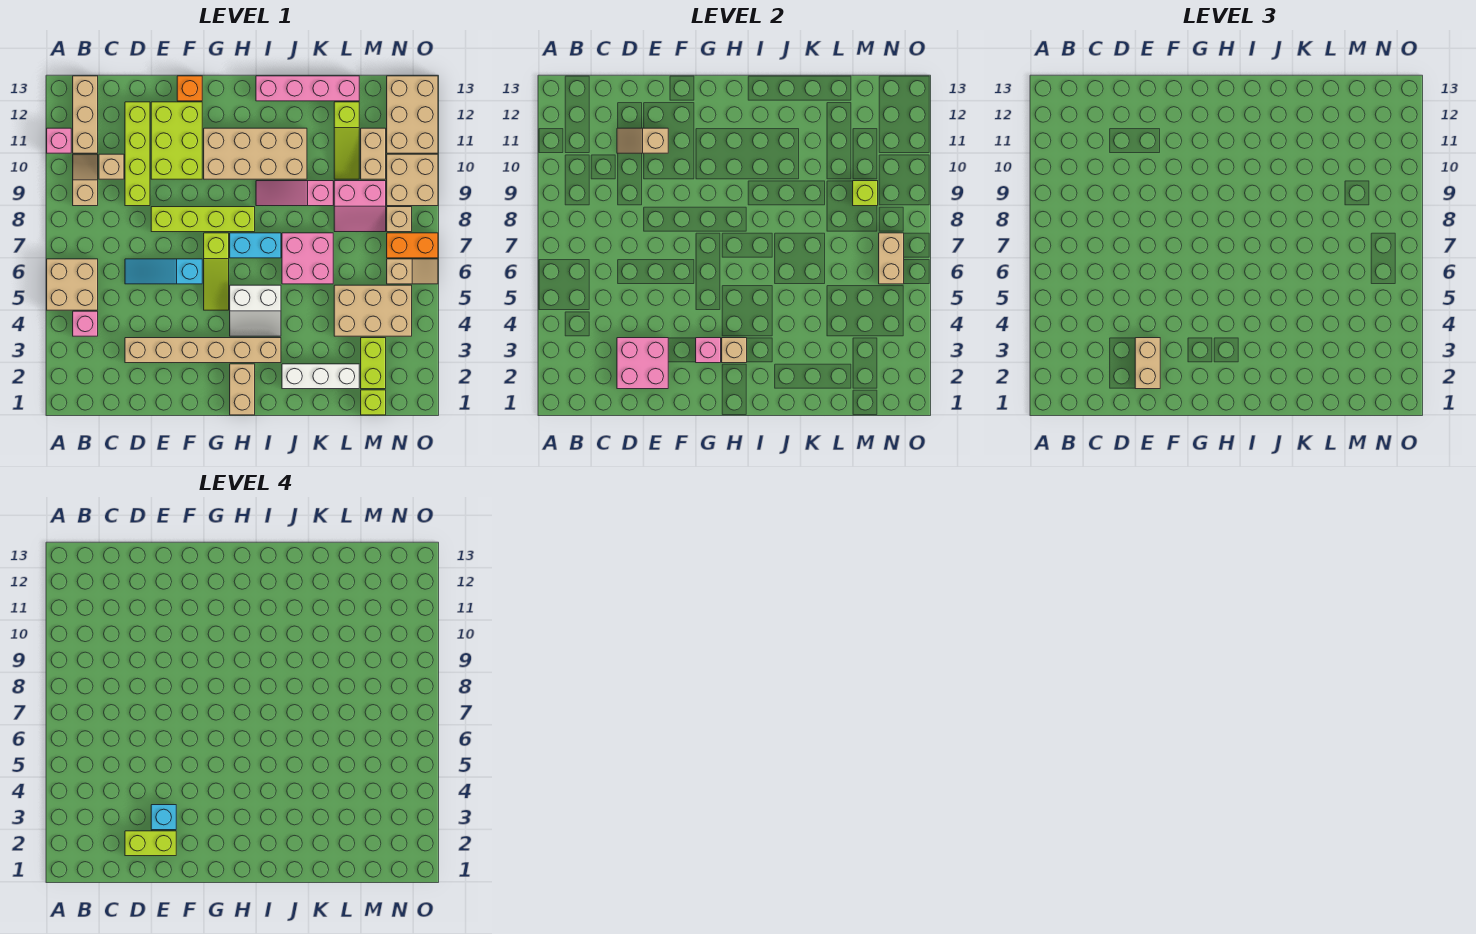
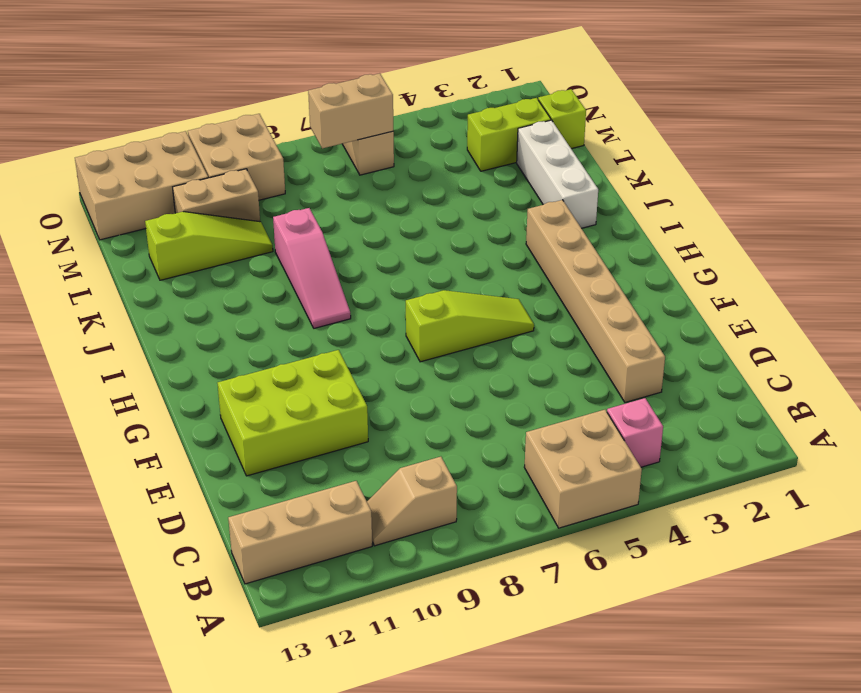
none -> pink brick A11 level 1
none -> tan brick C10 level 1
none -> cyan slope D6:F6 level 1 top F
none -> lime brick D9:D12 level 1

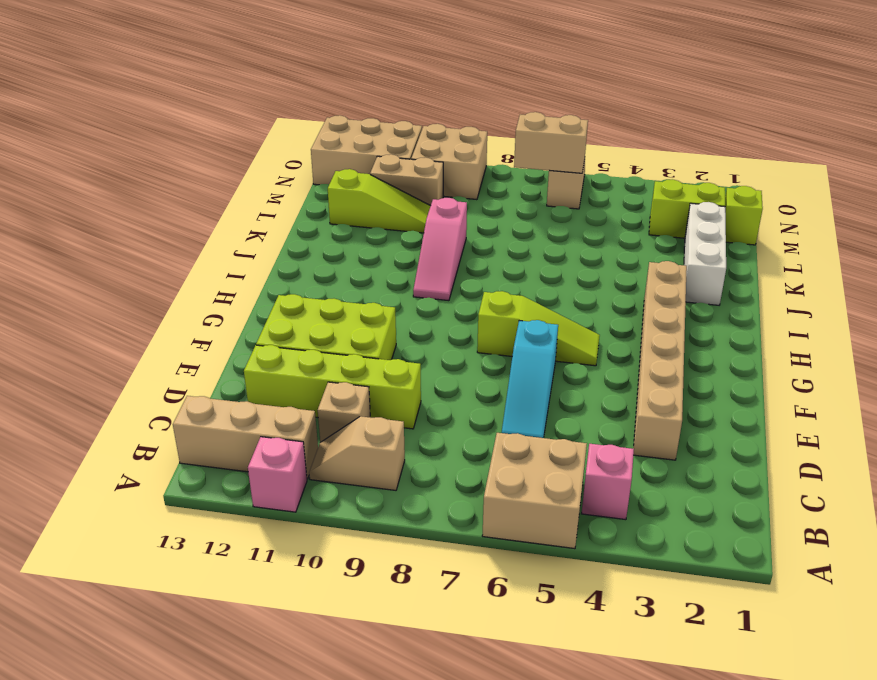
none -> lime brick E8:H8 level 1
none -> orange brick F13 level 1
none -> tan brick G10:J11 level 1
none -> tan brick H1:H2 level 1

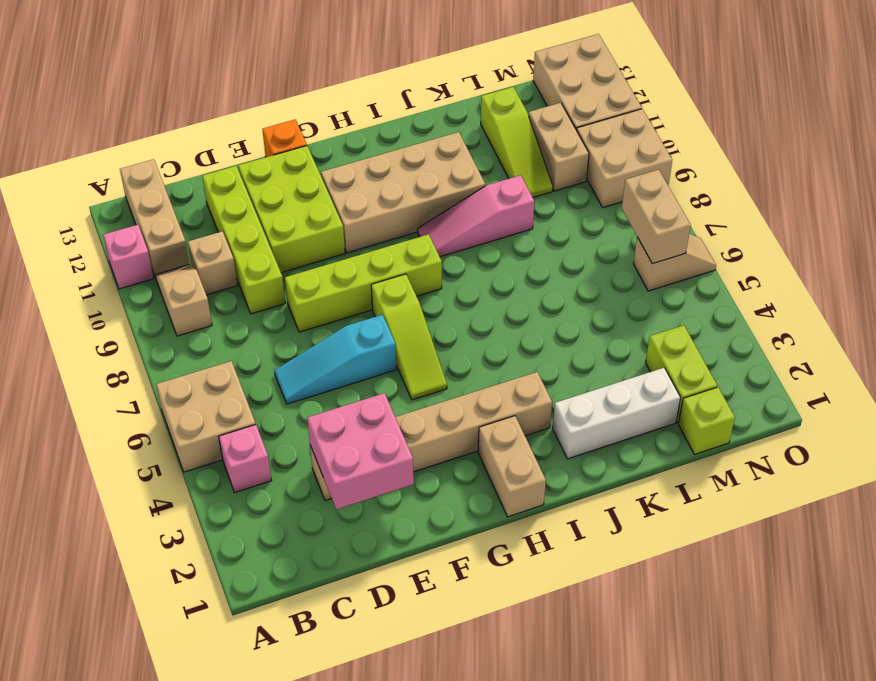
none -> white slope H4:I5 level 1 top 5
none -> cyan brick H7:I7 level 1
none -> pink brick I13:L13 level 1
none -> pink brick J6:K7 level 1

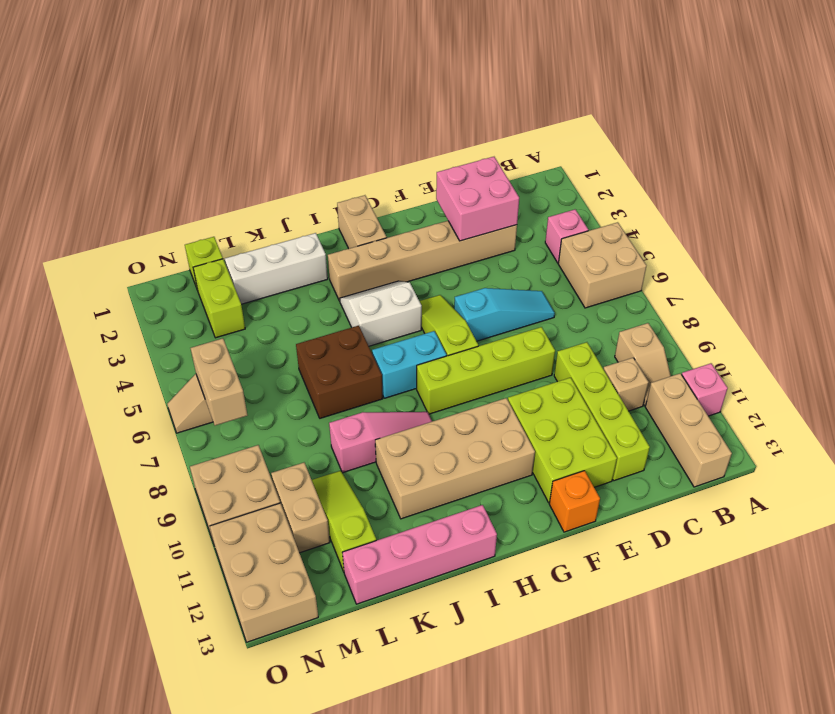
brown brick J6:K7 level 1 -> pink brick J6:K7 level 1
none -> tan brick L4:N5 level 1
none -> pink slope L8:M9 level 1 top 9
none -> orange brick N7:O7 level 1
none -> tan brick N8 level 1

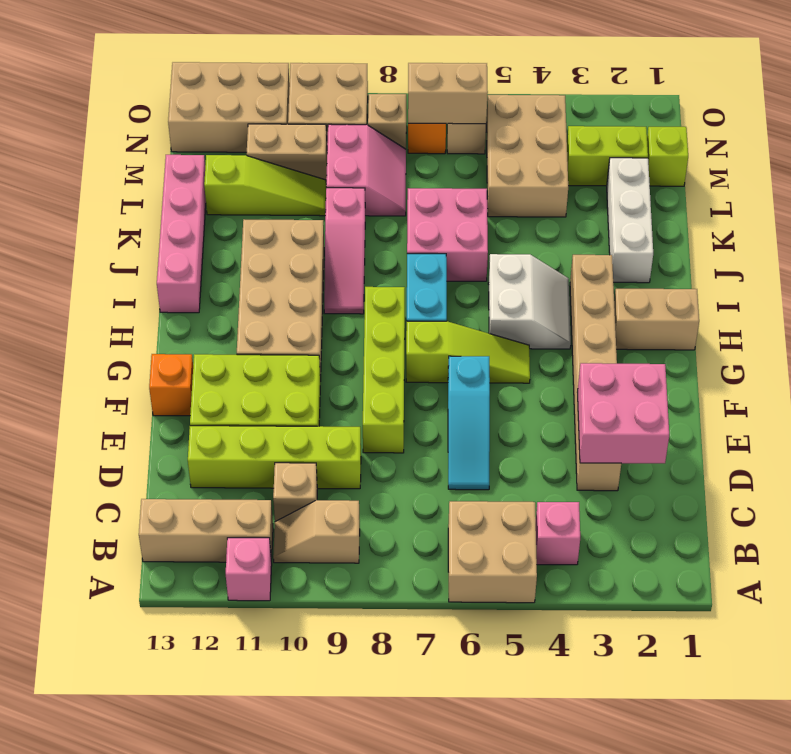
none -> tan slope D11:E11 level 2 top E
none -> pink brick G3 level 2
none -> tan brick H3 level 2
none -> lime brick M9 level 2

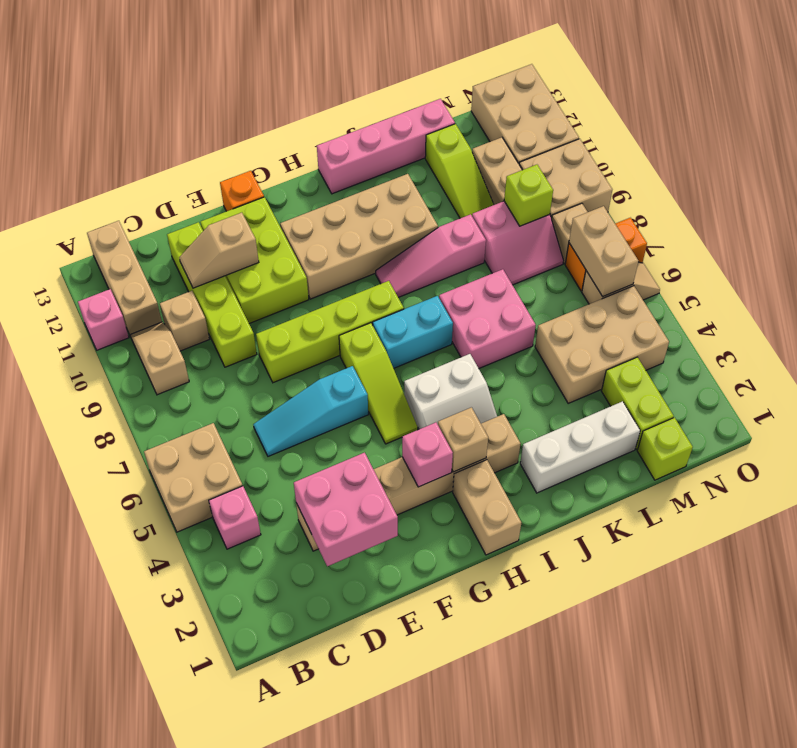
none -> tan brick E2:E3 level 3
none -> lime brick D2:E2 level 4
none -> cyan brick E3 level 4

